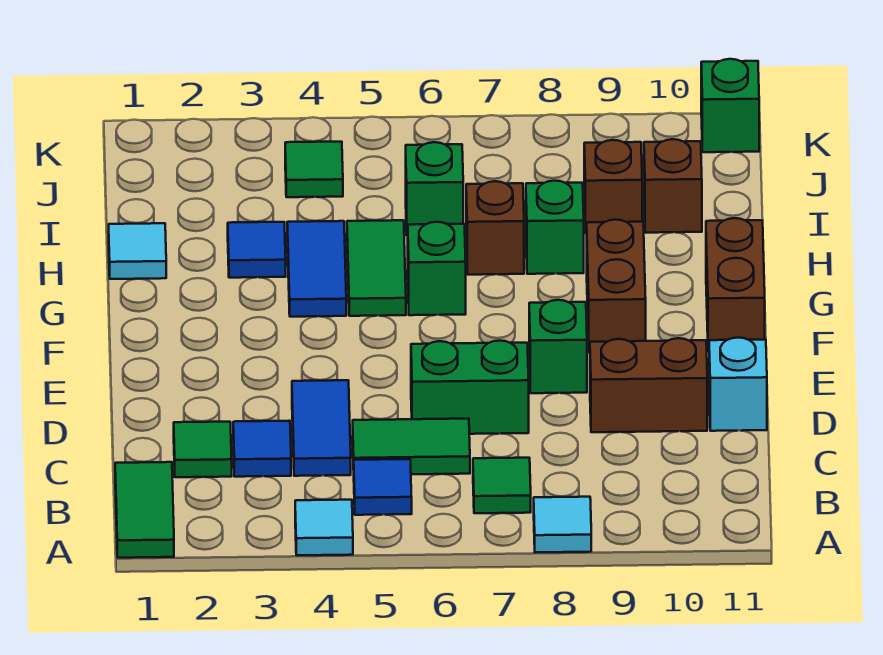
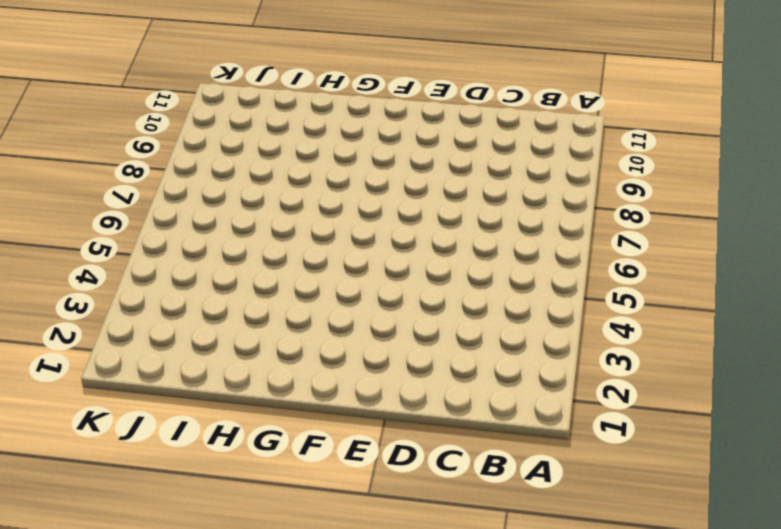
none -> green tile A1:B1 level 1
none -> cyan tile A4 level 1
none -> cyan tile A8 level 1

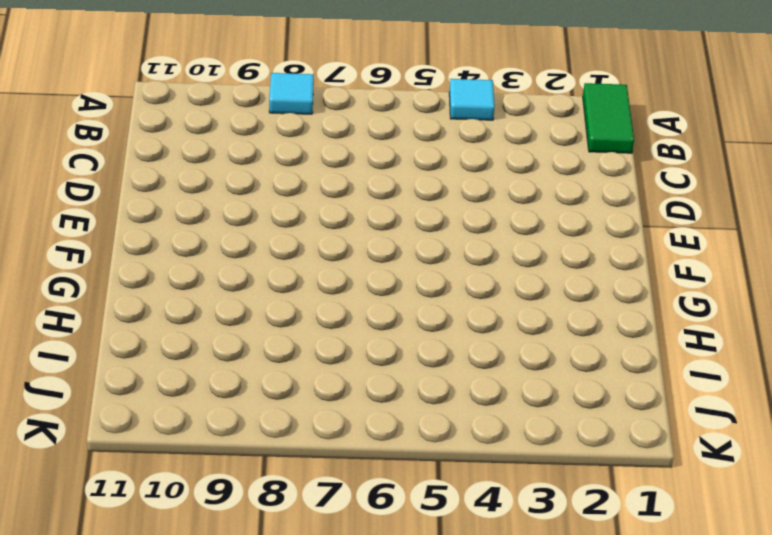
none -> blue tile B5 level 1
none -> green tile B7 level 1
none -> green tile C2 level 1

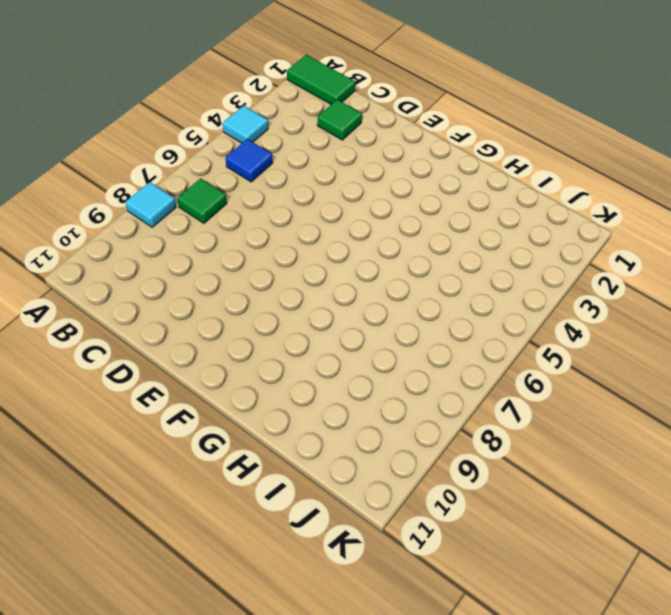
none -> blue tile C3 level 1
none -> blue tile C4:D4 level 1
none -> green tile C5:C6 level 1

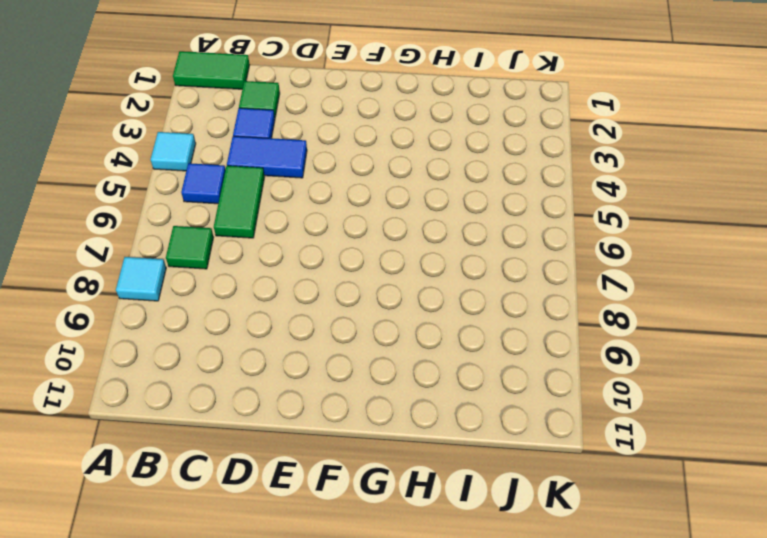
none -> green brick D6:D7 level 1
none -> brown brick D9:D10 level 1
none -> cyan brick D11 level 1

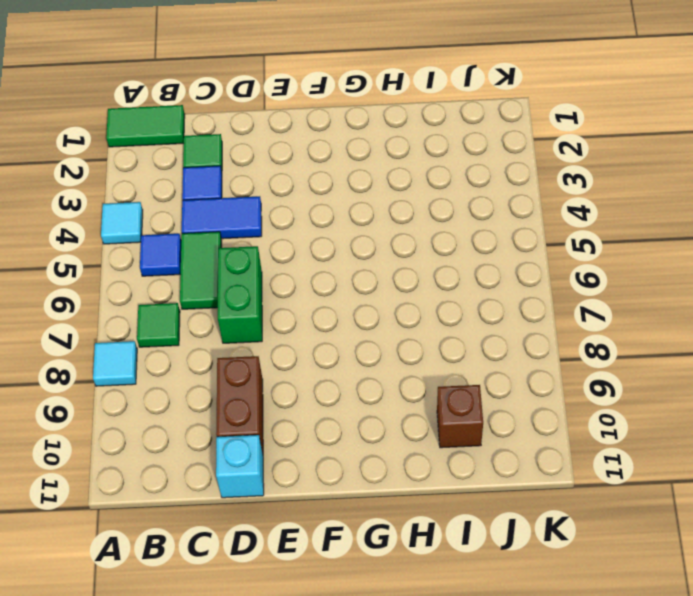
none -> green brick E8 level 1
none -> brown brick F9:G9 level 1
none -> brown brick F11:G11 level 1

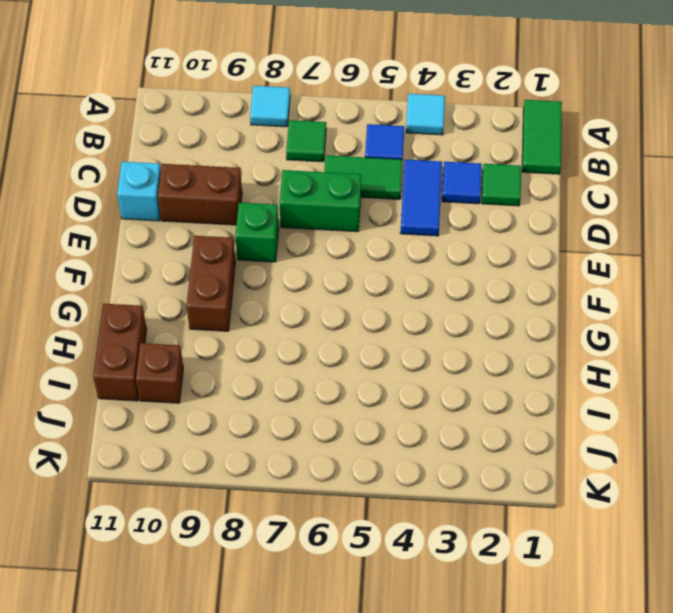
brown brick H11:I11 level 1 -> brown brick F11:G11 level 1
none -> blue tile G4:H4 level 1
none -> green tile G5:H5 level 1
none -> green brick G6 level 1

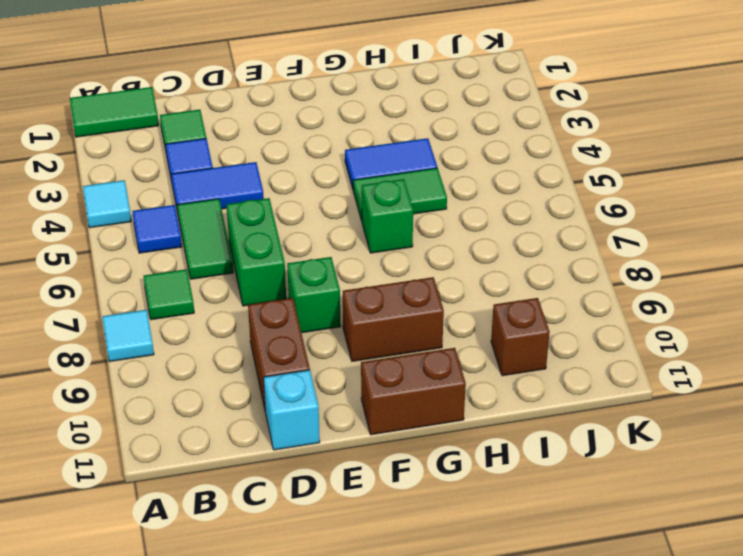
none -> cyan tile H1 level 1
none -> blue tile H3 level 1
none -> brown brick H7 level 1

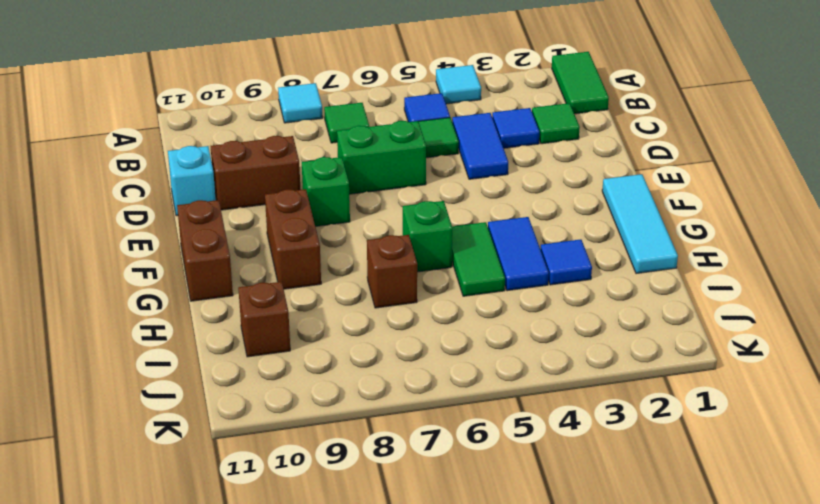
cyan tile F1:H1 level 1 -> cyan tile H1 level 1
none -> green brick H8 level 1
none -> green brick I6 level 1
none -> brown brick I9 level 1

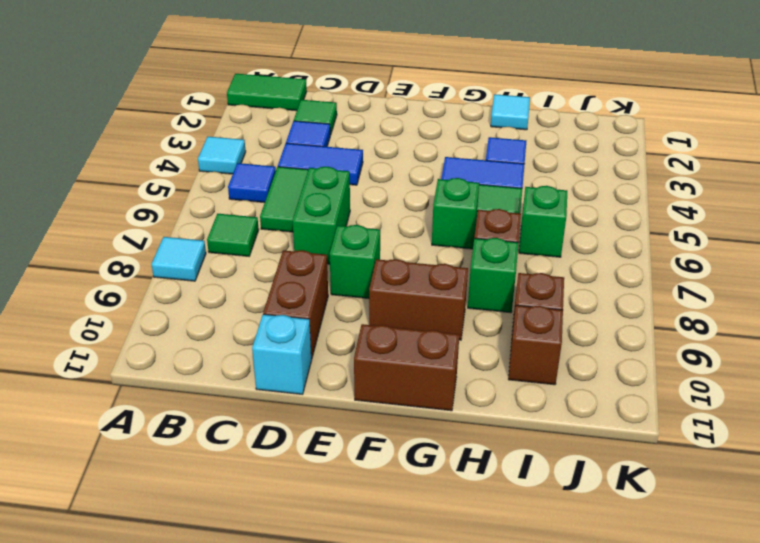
none -> green tile J4 level 1
none -> green brick K11 level 1

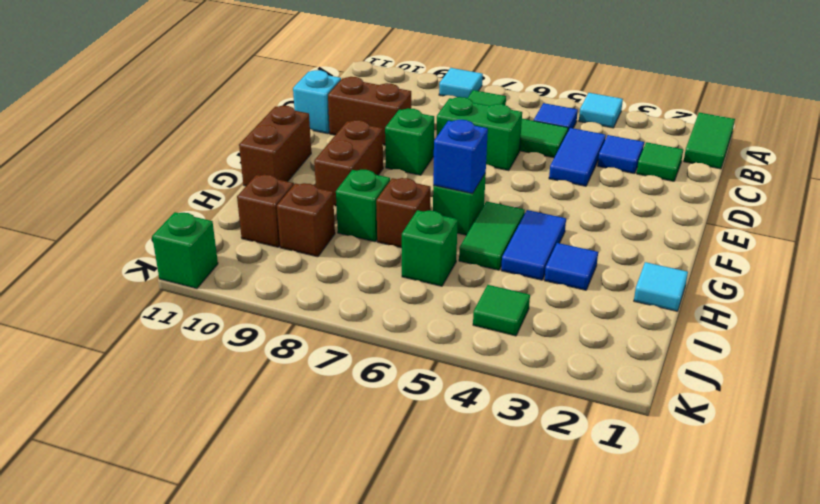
blue brick G6 level 2 -> none

